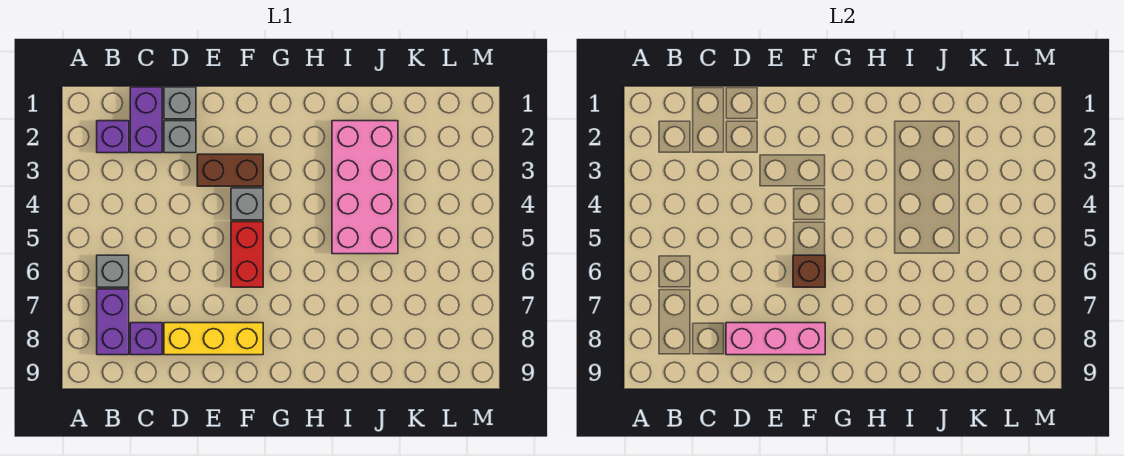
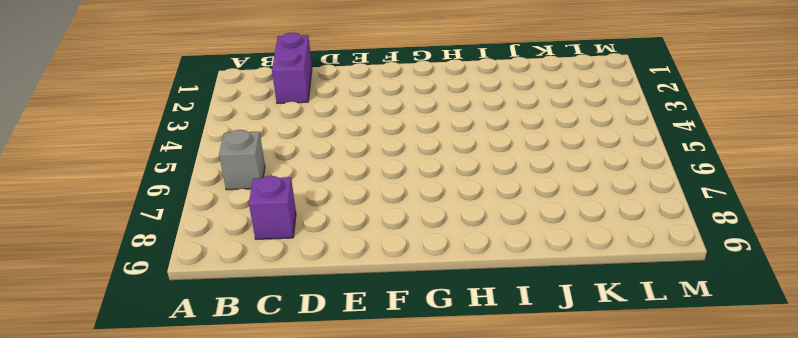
none -> purple brick B2 level 1
none -> purple brick B7:B8 level 1
none -> grey brick D1 level 1

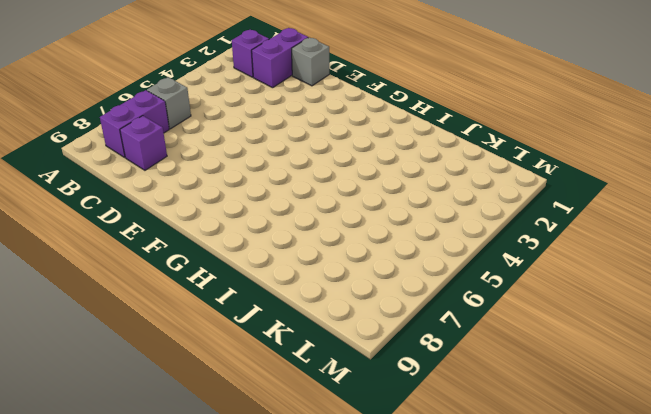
none -> grey brick D2 level 1
none -> yellow brick D8:F8 level 1
none -> brown brick E3:F3 level 1

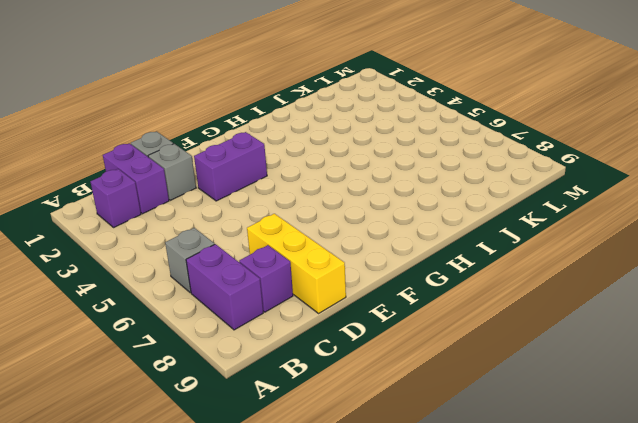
yellow brick D7:D9 level 1 -> yellow brick D8:F8 level 1
purple brick E3:F3 level 1 -> brown brick E3:F3 level 1
none -> grey brick F4 level 1
none -> red brick F5:F6 level 1
none -> pink brick I2:J5 level 1

